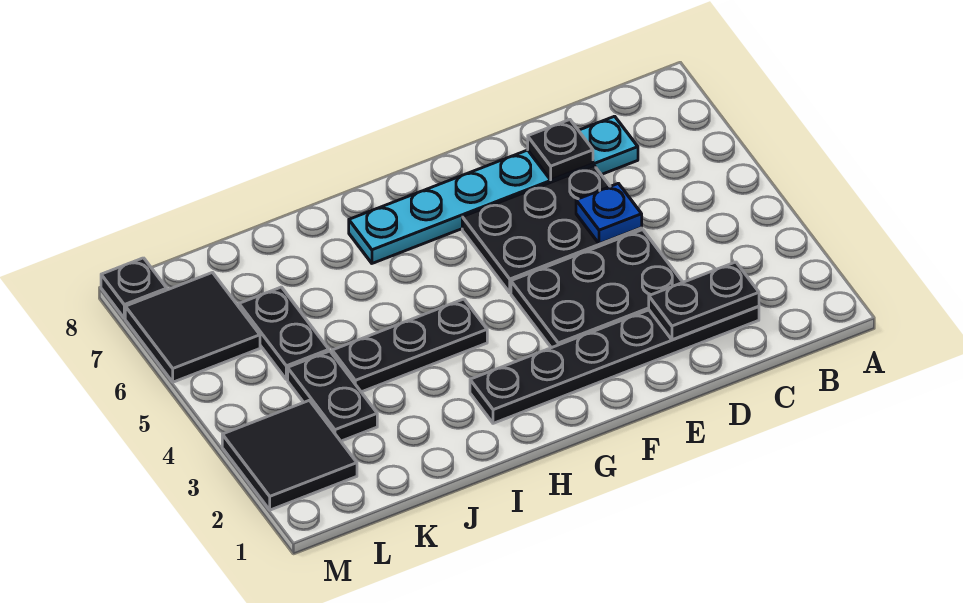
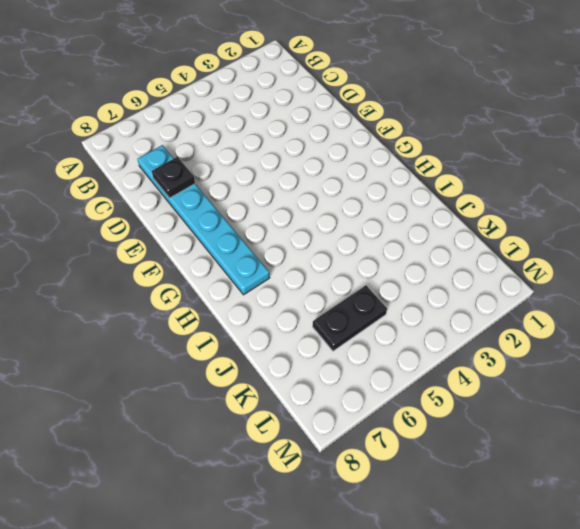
none -> black plate C2:H2 level 1
none -> black plate D3:F4 level 1
none -> black plate D5:F6 level 1

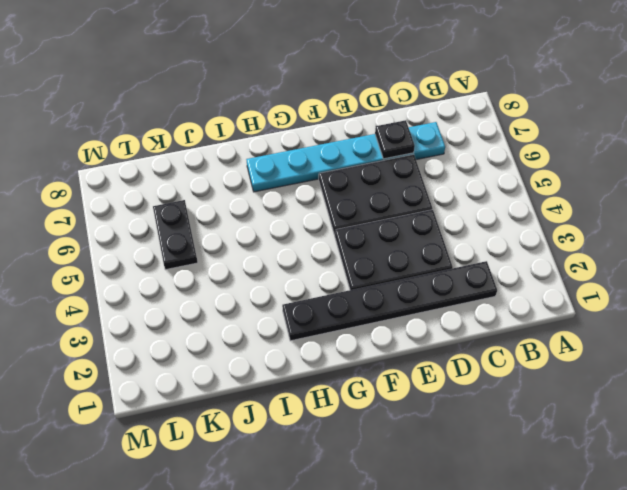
none -> black plate H4:J4 level 1
none -> black plate K3:K4 level 1
none -> black tile L2:M3 level 1

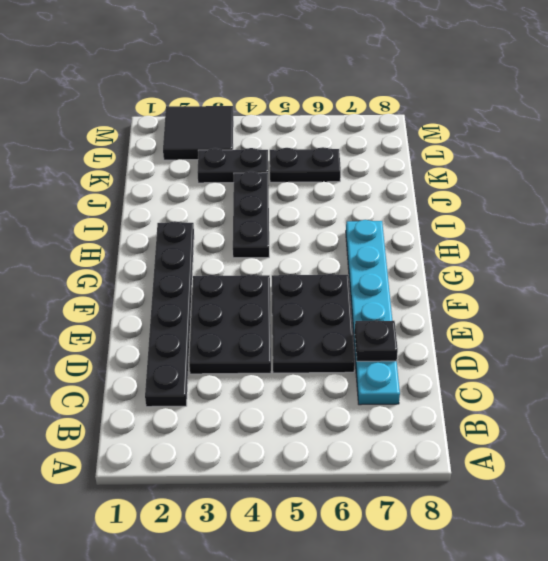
none -> black tile L6:M7 level 1
none -> black plate M8 level 1
none -> black plate C2:D2 level 2

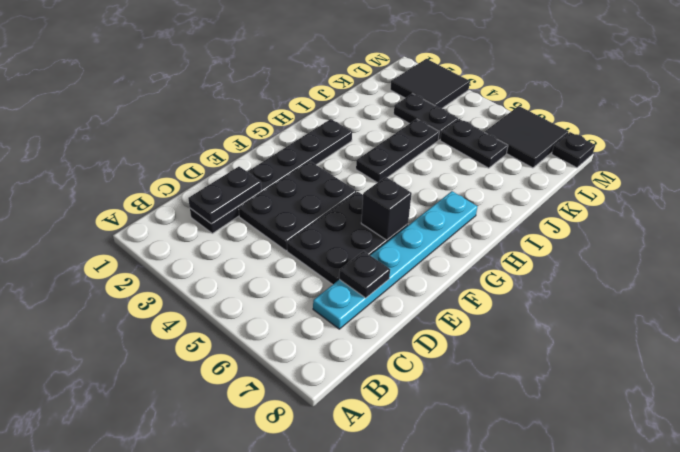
black brick F6 level 2 -> none
none -> blue plate D5 level 2

